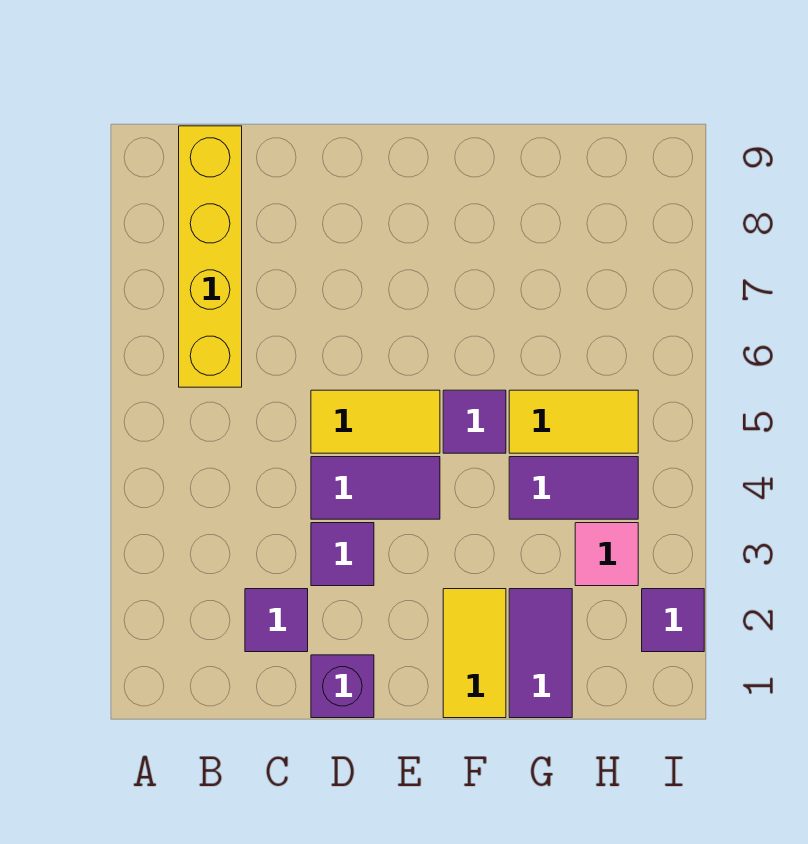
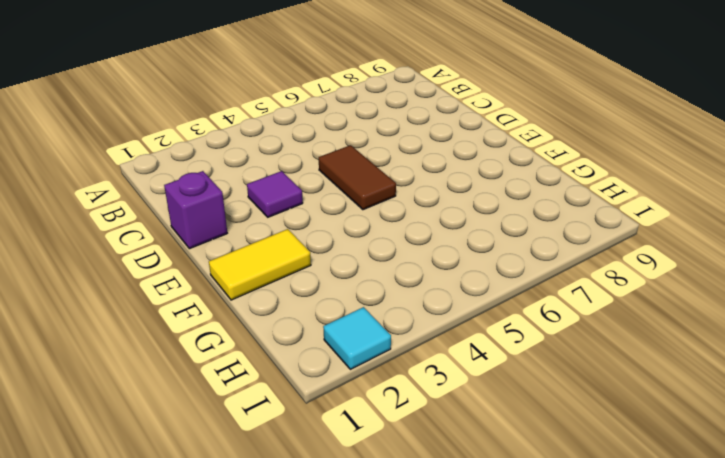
brown tile D5:E5 level 1 -> yellow tile D5:E5 level 1
cyan tile I2 level 1 -> purple tile I2 level 1
none -> yellow brick B6:B9 level 1
none -> purple tile C2 level 1
none -> purple tile D4:E4 level 1

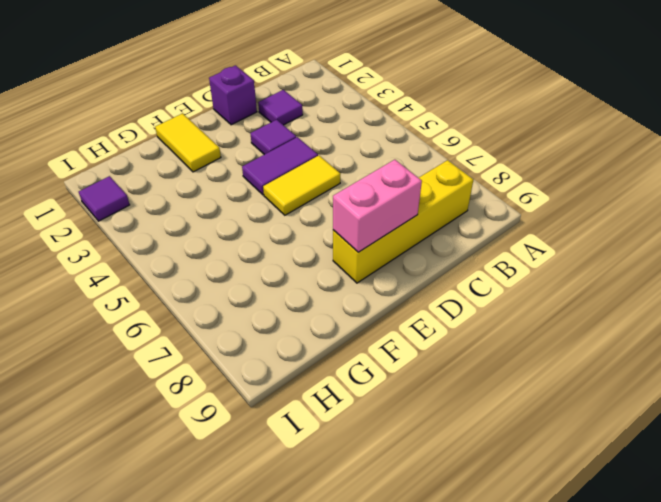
yellow brick B8:E8 level 1 -> yellow brick B6:B9 level 1
pink brick D8:E8 level 2 -> none
none -> purple tile F5 level 1
none -> purple tile G1:G2 level 1
none -> purple tile G4:H4 level 1

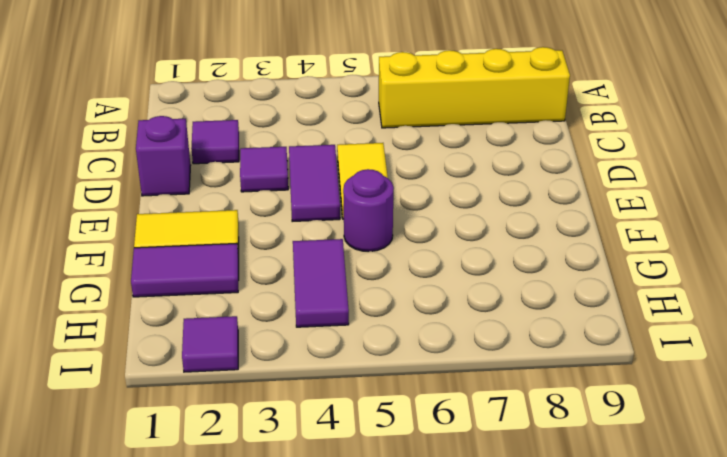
purple round brick F5 level 1 -> purple tile F5 level 1
none -> yellow tile G5:H5 level 1
none -> pink tile H3 level 1

